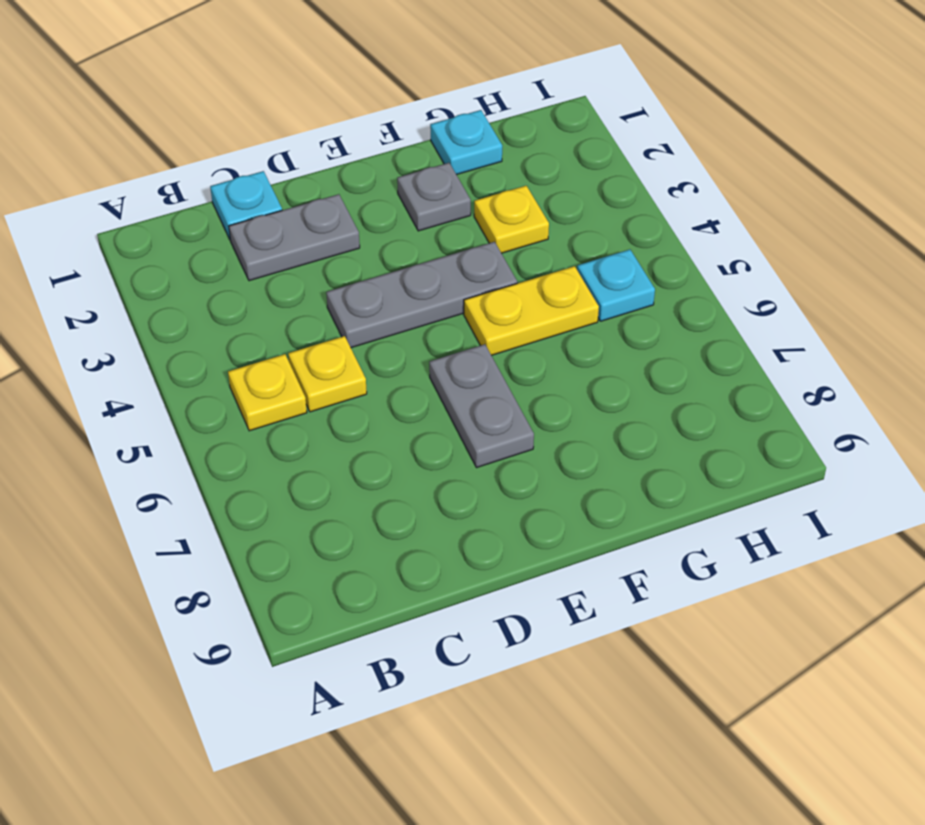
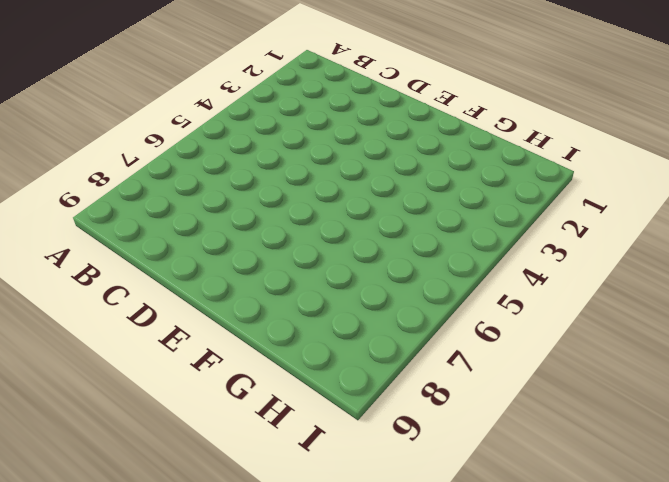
none -> yellow plate B5 level 1
none -> cyan plate C1 level 1

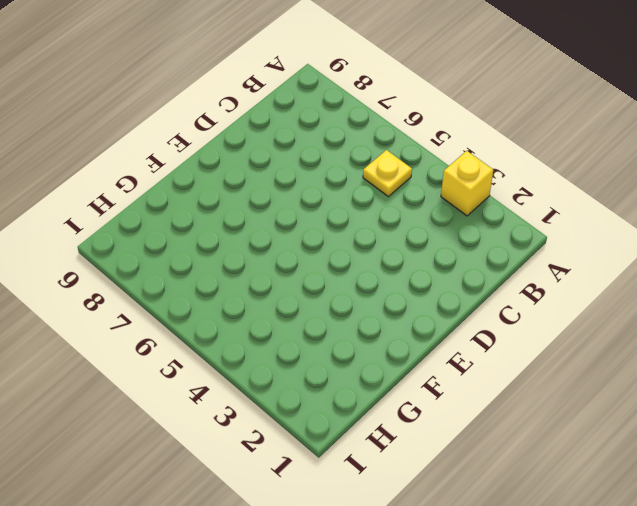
yellow brick A3 level 1 -> none
none -> cyan plate C1 level 1
none -> grey plate C2:D2 level 1

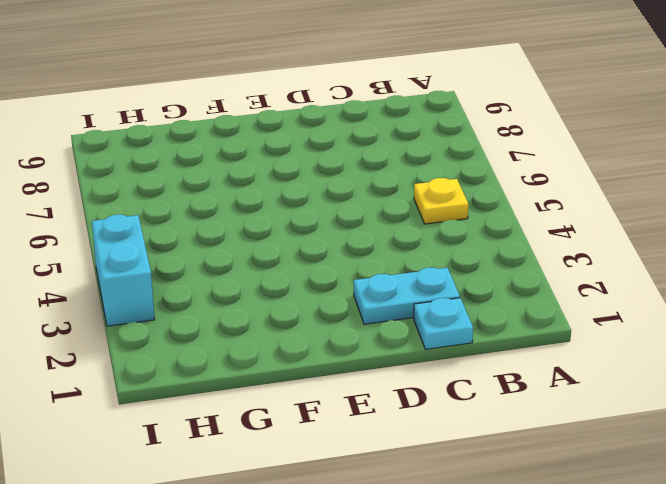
cyan plate C2:D2 level 1 -> grey plate C2:D2 level 1
cyan brick I3:I4 level 1 -> none
none -> yellow plate C5 level 1
none -> grey plate D4:F4 level 1

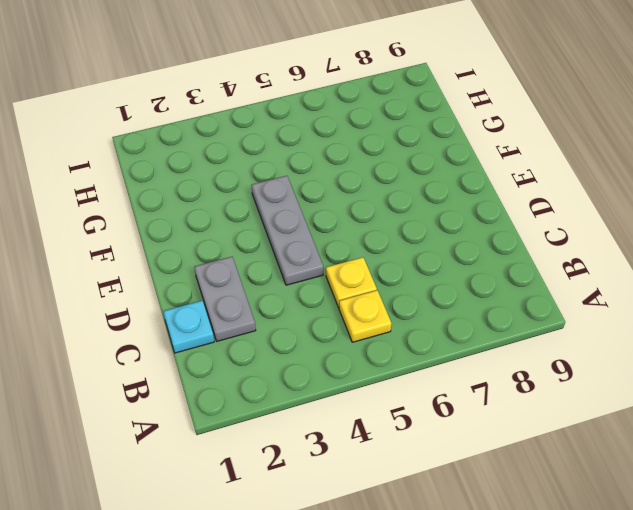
none -> grey plate E6:E7 level 1
none -> grey plate F2 level 1

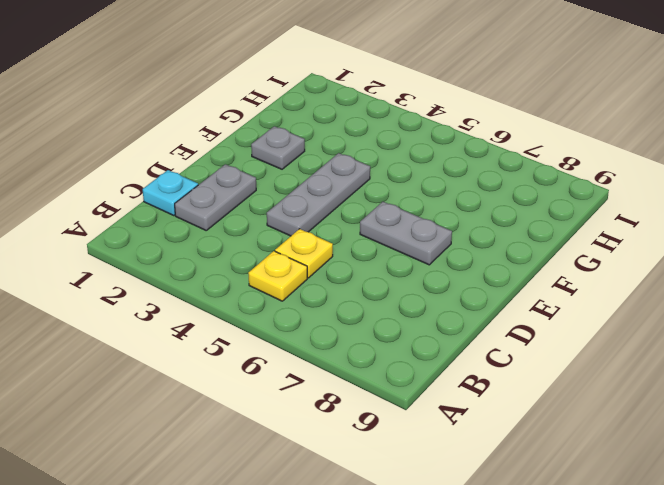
none -> yellow plate F5:G5 level 1
none -> cyan plate G1 level 1

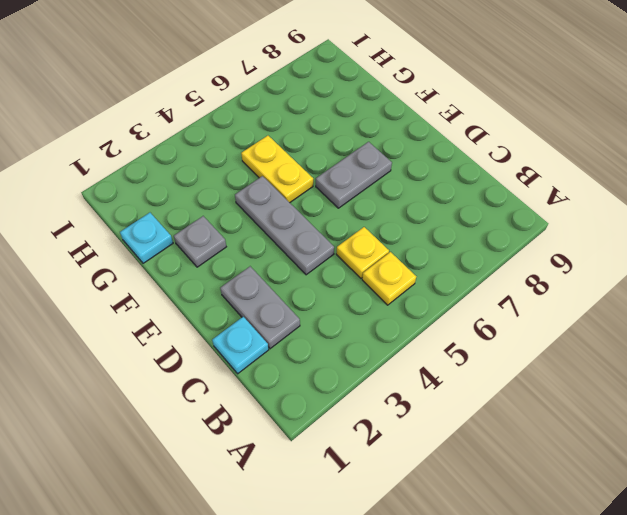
none -> yellow plate G3 level 1
none -> cyan plate H5 level 1

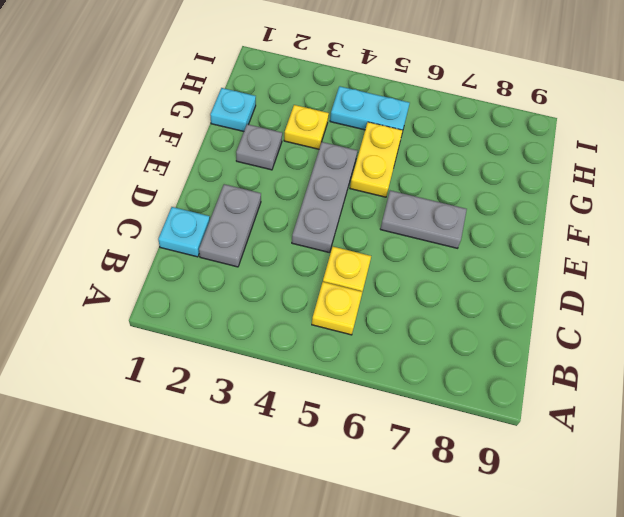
cyan plate H4:H5 level 1 -> cyan plate H5 level 1

